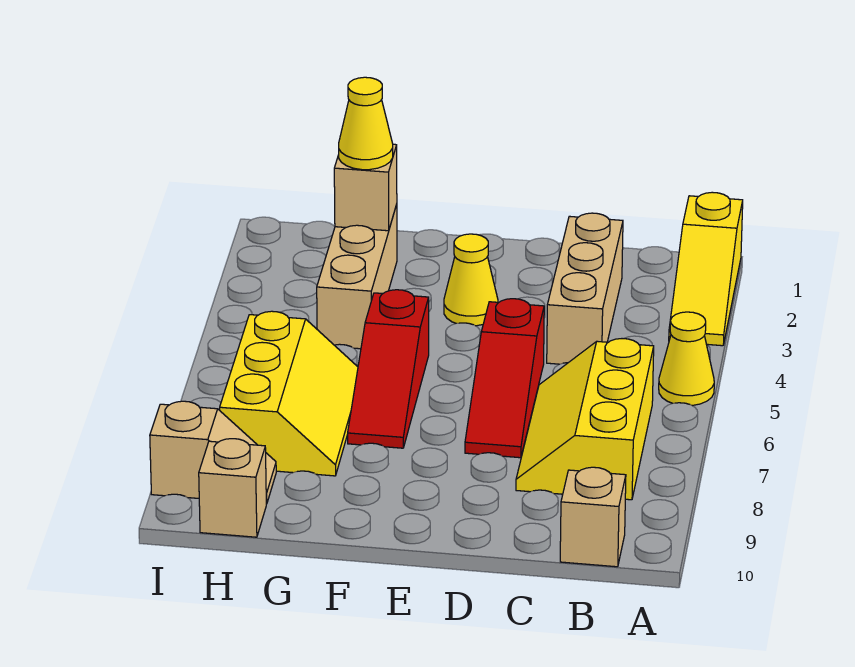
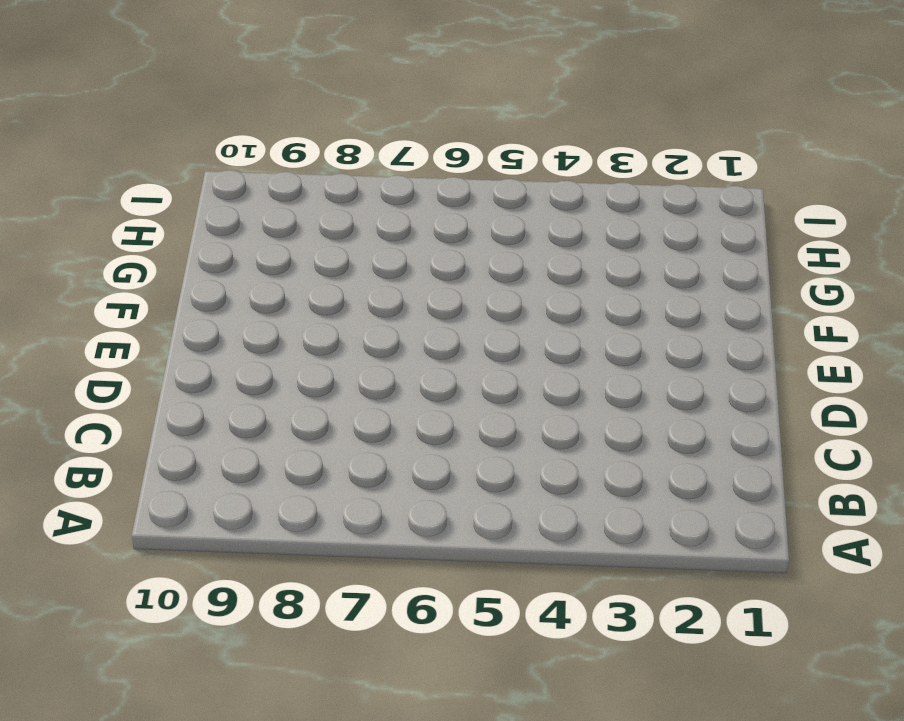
none -> yellow slope A1:A3 level 1 top 1
none -> yellow cone A5 level 1
none -> yellow slope B6:C8 level 1 top B

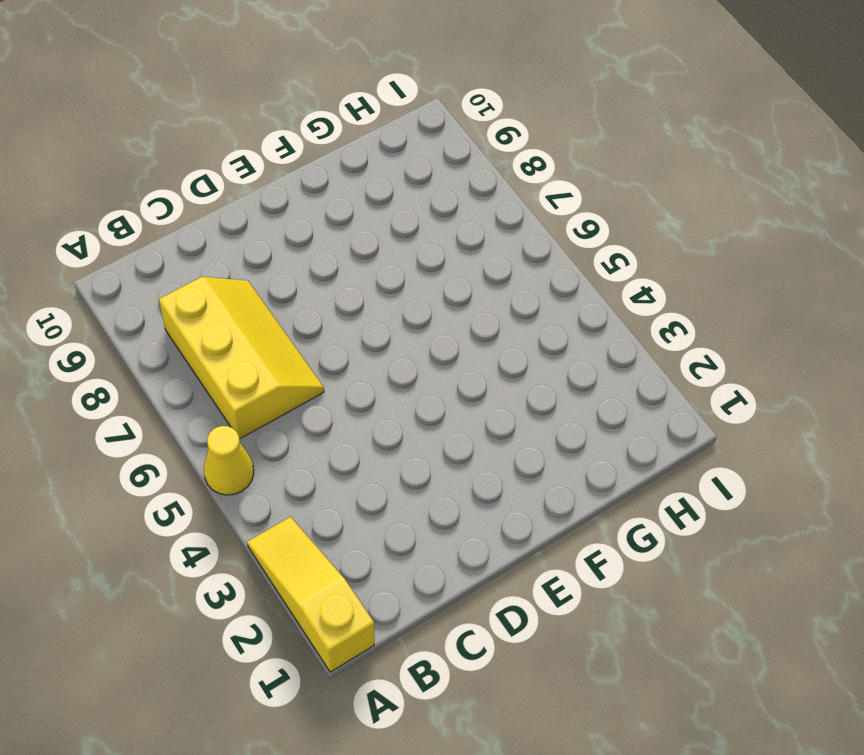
none -> tan brick B10 level 1
none -> tan brick C2:C4 level 1
none -> red slope D5:D7 level 1 top 5

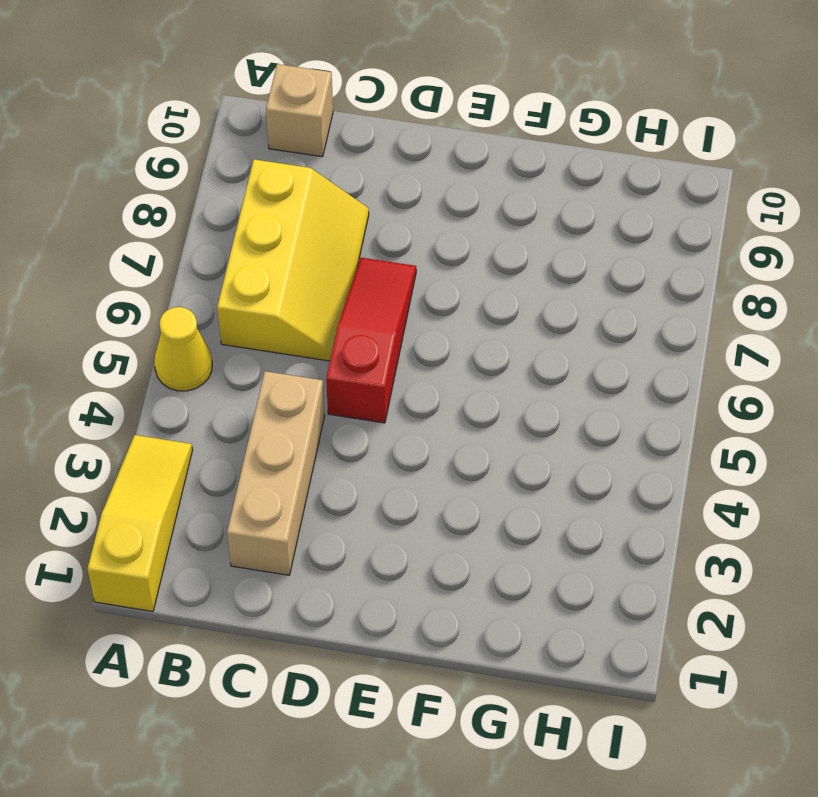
none -> yellow cone E3 level 1
none -> red slope F5:F7 level 1 top 5
none -> tan brick G2:G4 level 1

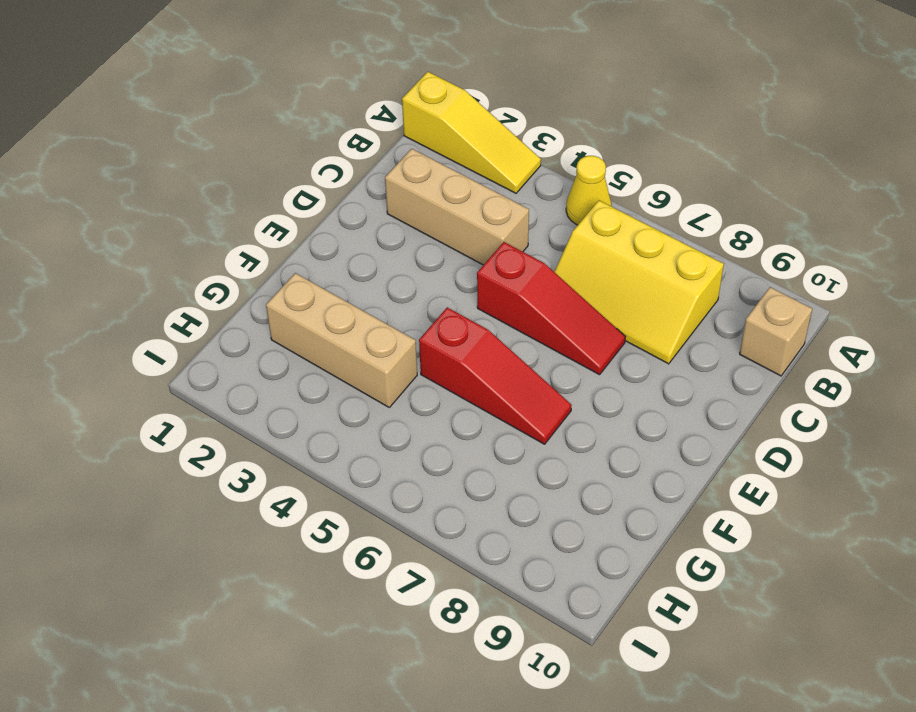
none -> yellow cone E3 level 1
none -> yellow slope G6:H8 level 1 top H
none -> tan slope H9:I9 level 1 top I

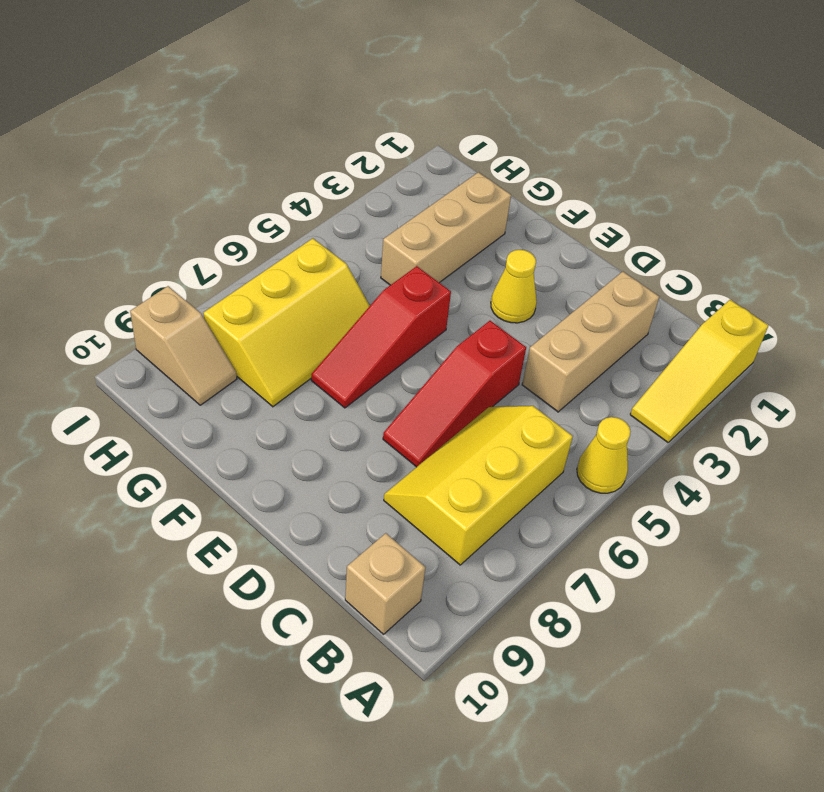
none -> tan brick H10 level 1
none -> tan brick G2 level 2
none -> yellow cone G2 level 3

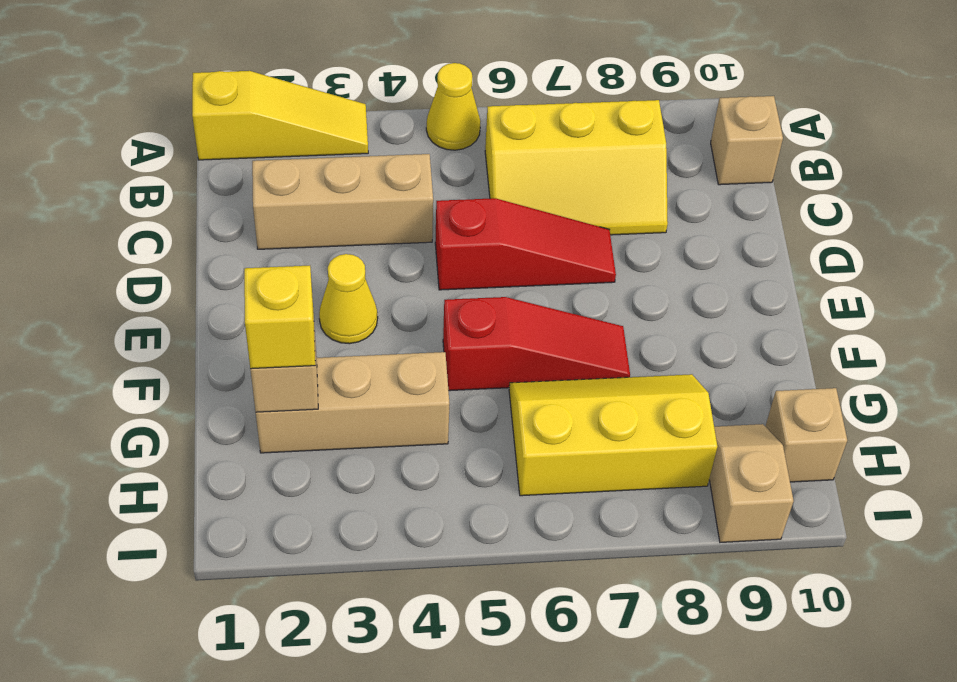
yellow brick G2 level 3 -> yellow cone G2 level 3

